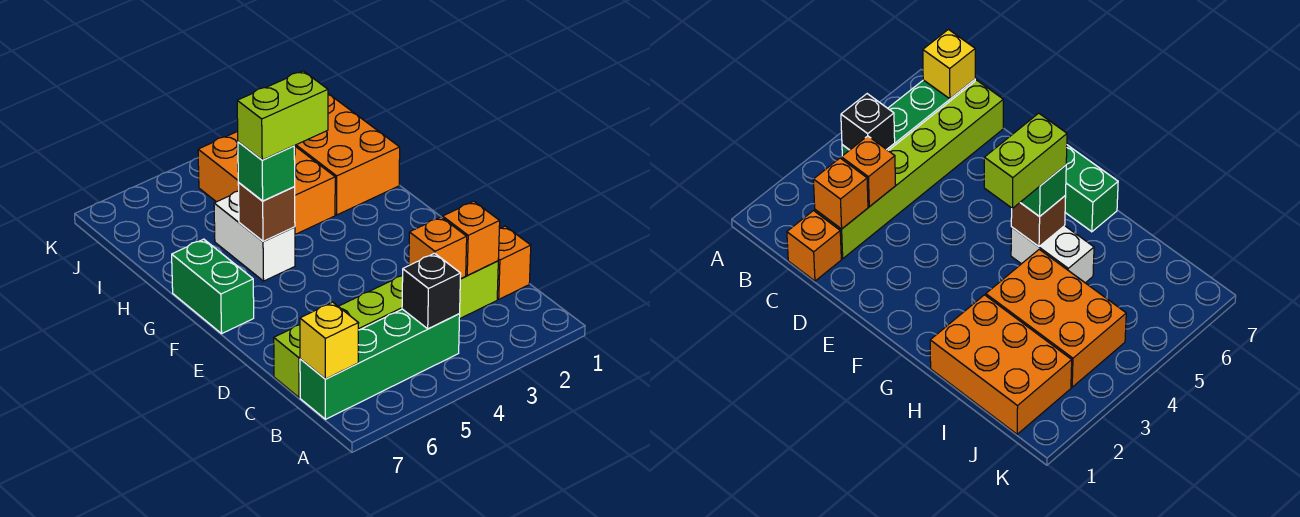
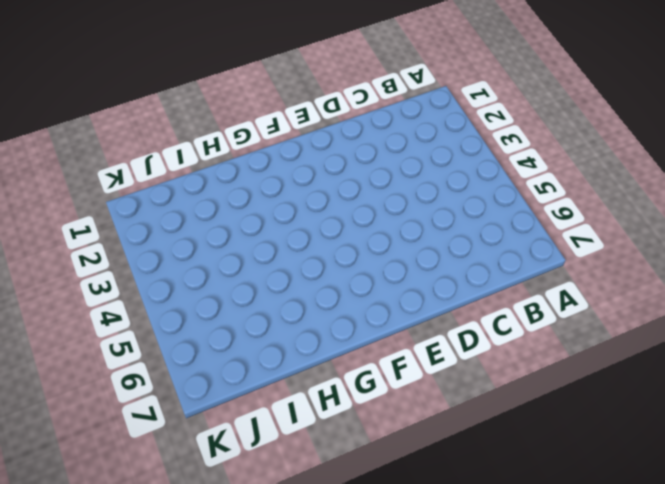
none -> green brick B4:B7 level 1
none -> orange brick C1 level 1
none -> lime brick C2:C7 level 1

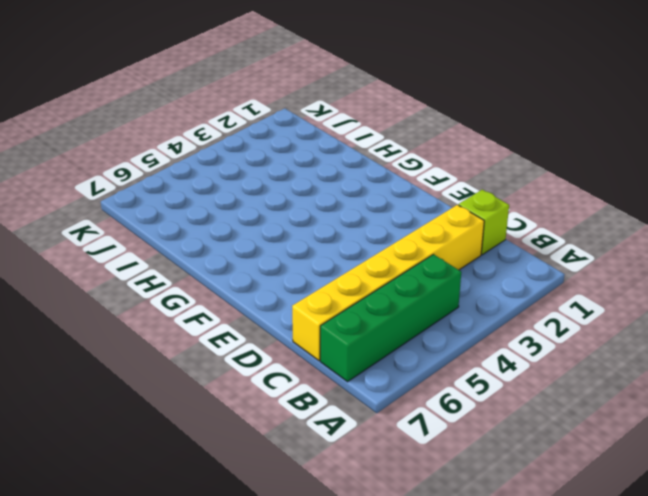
lime brick C1 level 1 -> orange brick C1 level 1
yellow brick C2:C7 level 1 -> lime brick C2:C7 level 1
none -> green brick F7:G7 level 1
none -> white brick G5:H5 level 1
none -> orange brick H1:J2 level 1

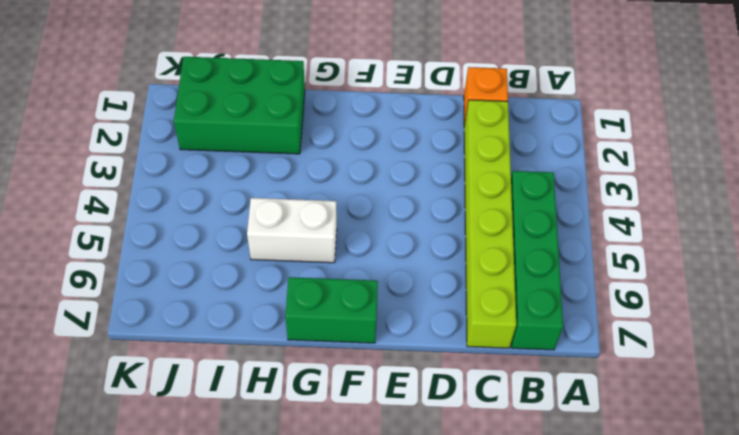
green brick H1:J2 level 1 -> orange brick H1:J2 level 1
none -> orange brick H3:J4 level 1
none -> black brick B4 level 2
none -> yellow brick B7 level 2

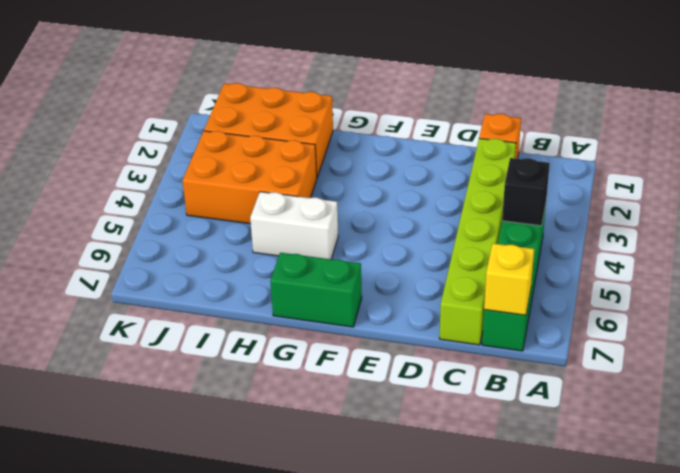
none -> orange brick C2 level 2
none -> orange brick C3 level 2
none -> brown brick G5 level 2

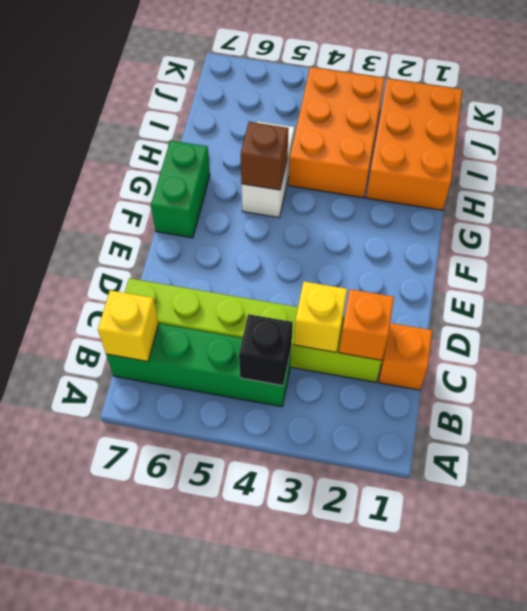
yellow brick C3 level 2 -> orange brick C3 level 2
none -> green brick G5 level 3
none -> lime brick G4:G5 level 4

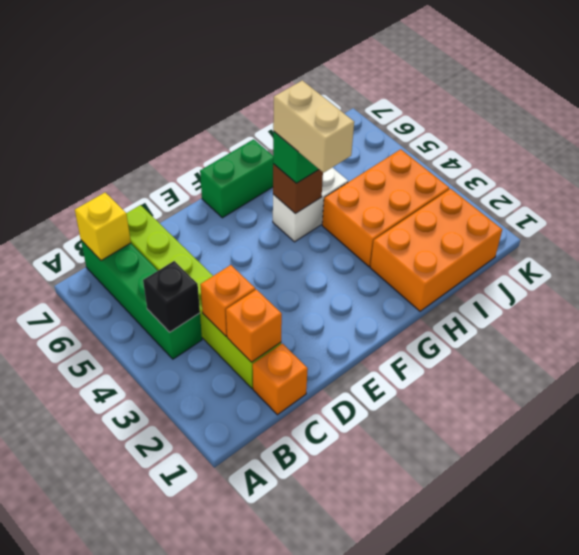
tan brick G4:G5 level 4 -> lime brick G4:G5 level 4

